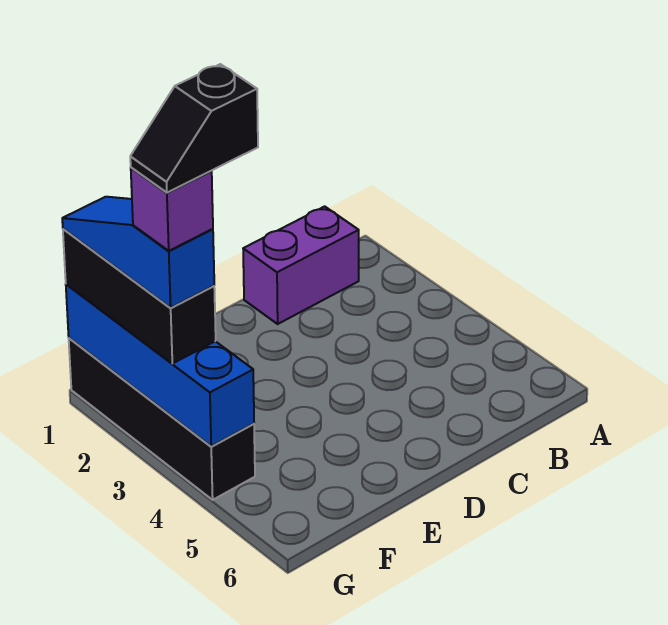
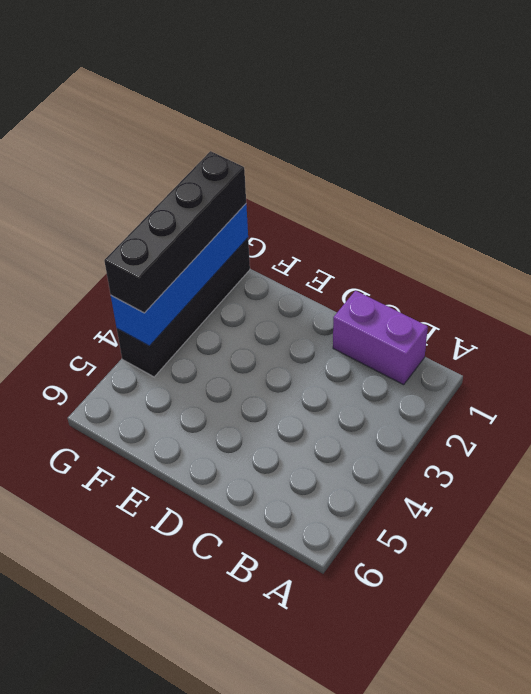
black brick G1:G4 level 3 -> black brick G1:G3 level 3
none -> blue slope G1:G3 level 4 top 3
none -> purple brick G3 level 5

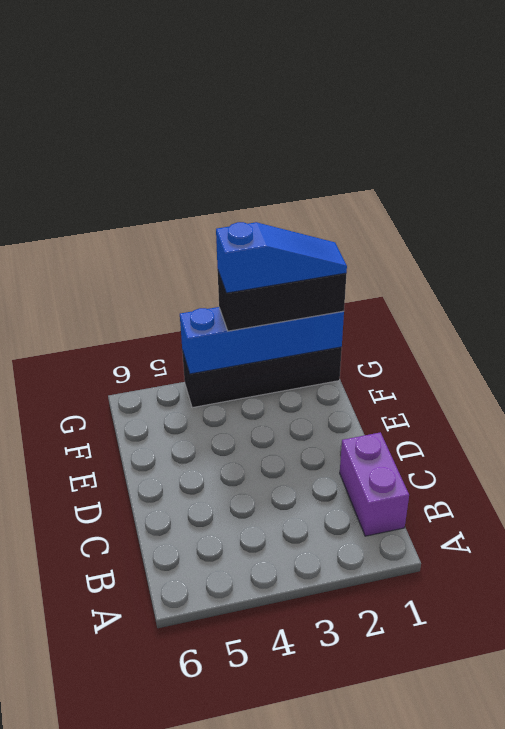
none -> purple brick G3 level 5
none -> black slope F3:G3 level 6 top F

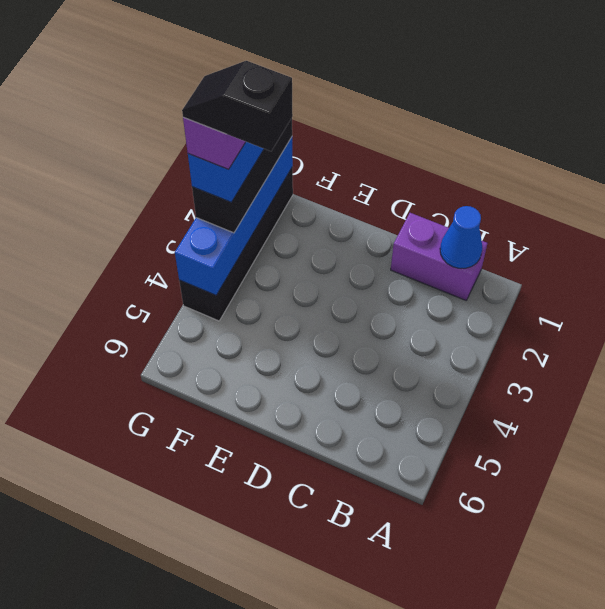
blue cone B1 level 2 -> none

